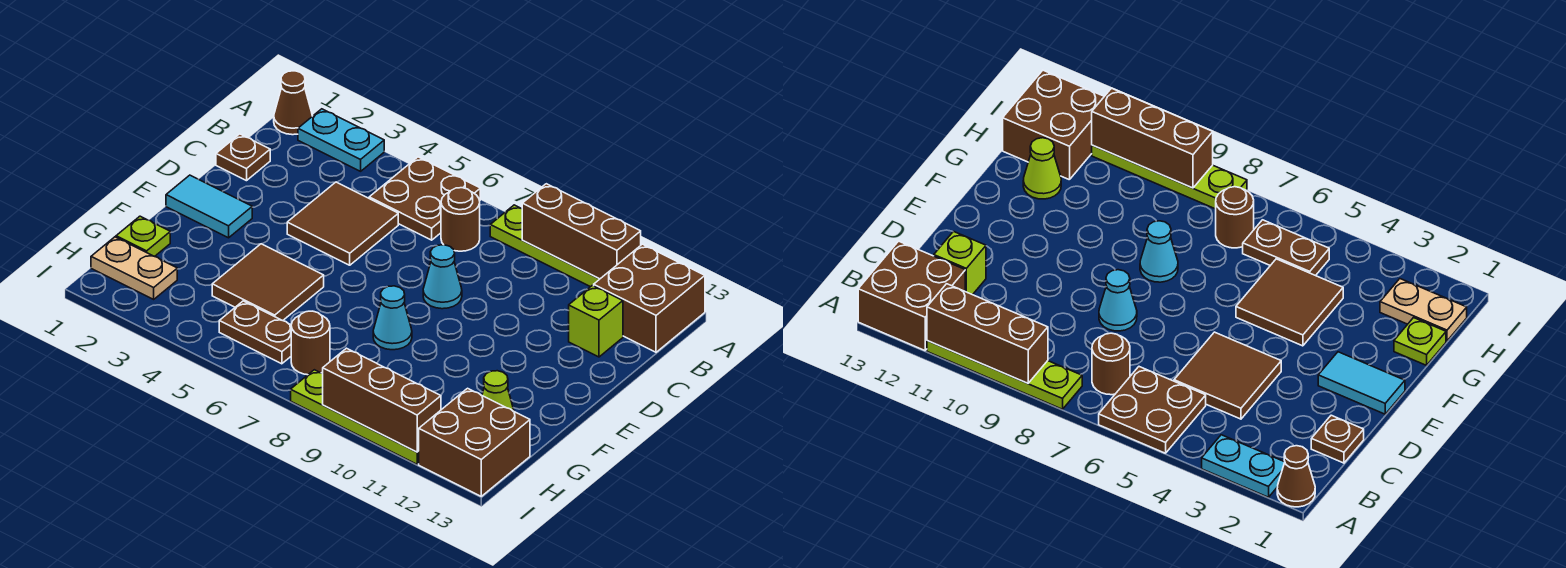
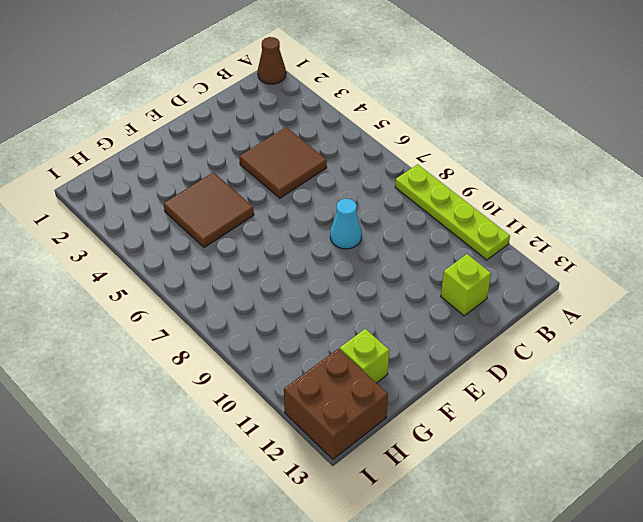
lime brick G12 level 1 -> lime cone G12 level 1
none -> cyan plate A2:A3 level 1
none -> brown plate A5:B6 level 1
none -> brown brick A12:B13 level 1

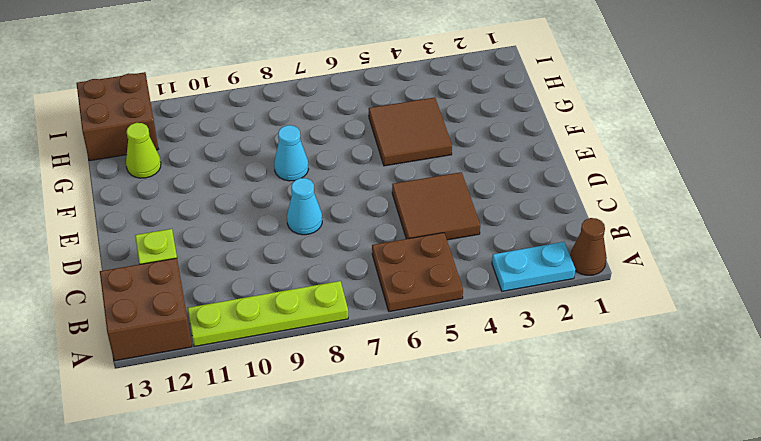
none -> brown round brick B7 level 1
none -> brown plate C1 level 1
none -> cyan tile E1:E2 level 1

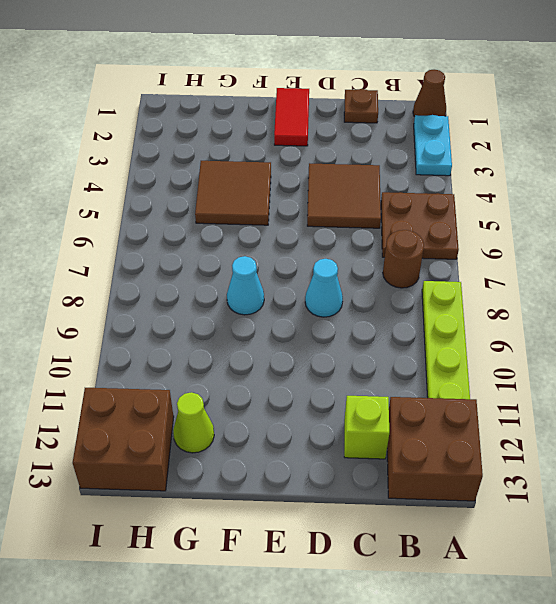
red tile E1:E2 level 1 -> cyan tile E1:E2 level 1
none -> lime plate G1 level 1
none -> tan plate H1:H2 level 1
none -> brown plate H5:H6 level 1

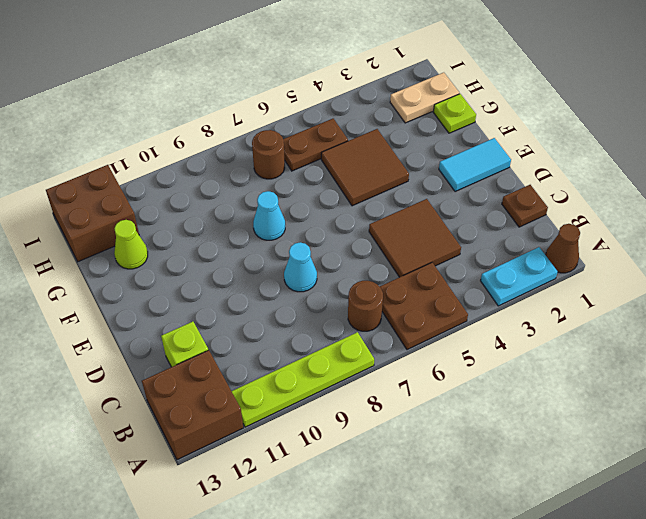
none -> lime plate I8:I11 level 1
none -> brown brick A9:A11 level 2
none -> brown brick I9:I11 level 2

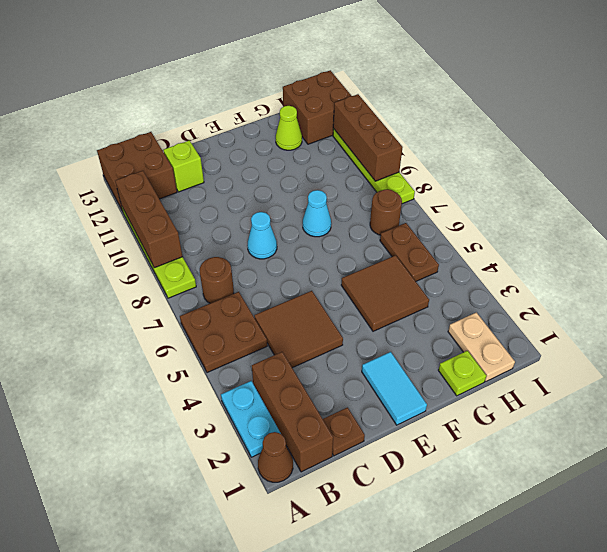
brown brick B1:B3 level 1 -> none

